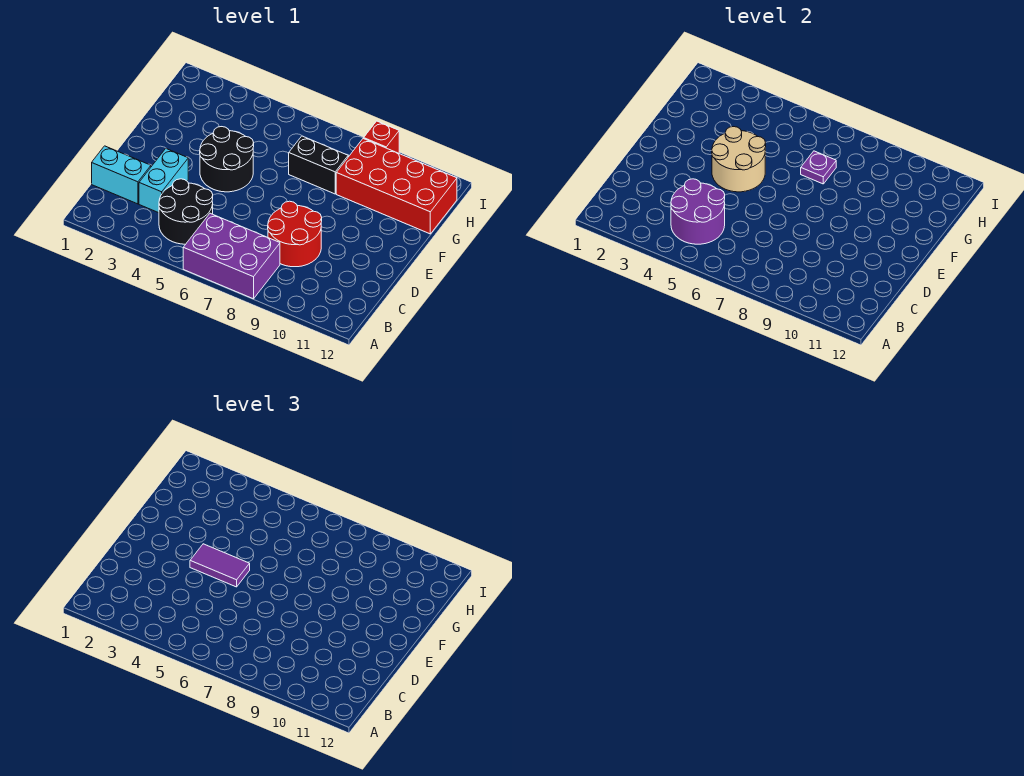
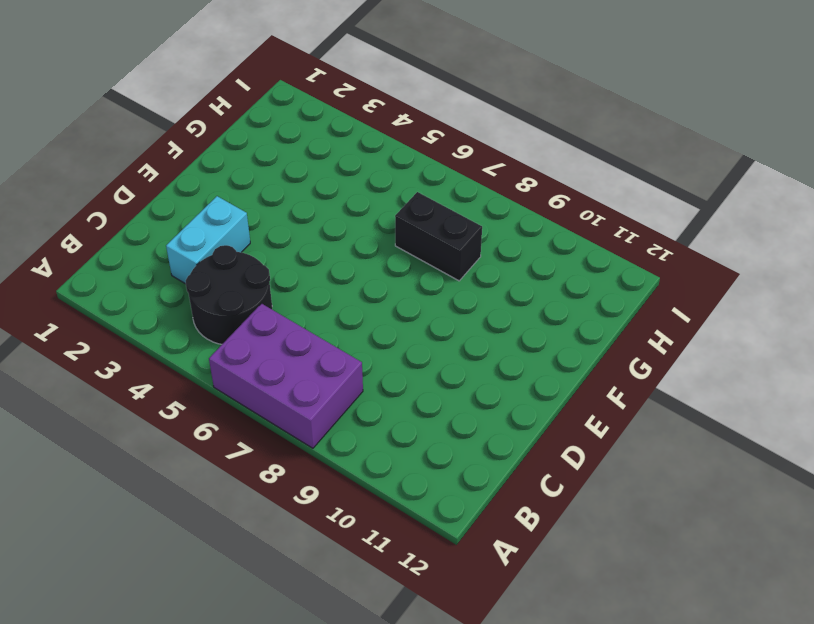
none -> cyan brick C1:C2 level 1
none -> red round brick C8:D9 level 1
none -> black round brick E4:F5 level 1

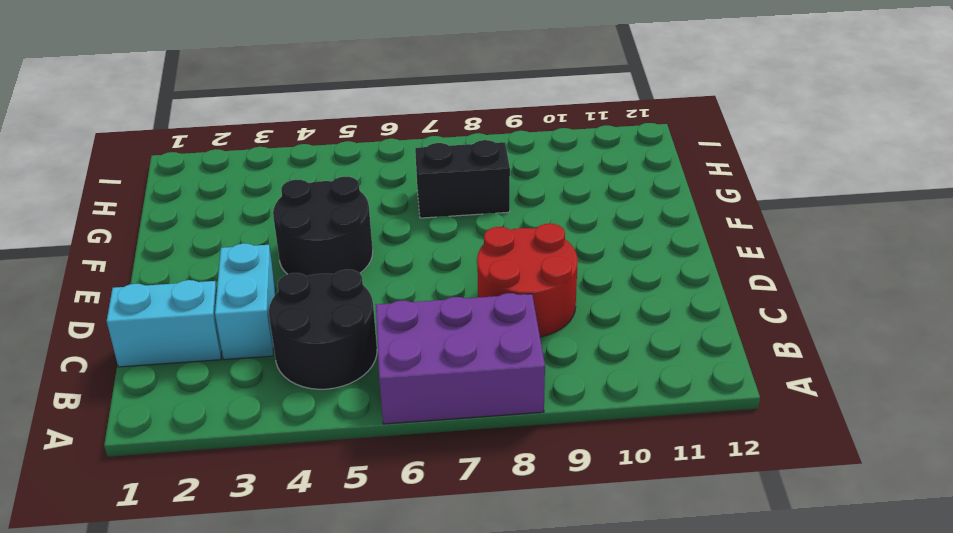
none -> red brick G9:H12 level 1
none -> red brick I9 level 1
none -> purple round brick B4:C5 level 2

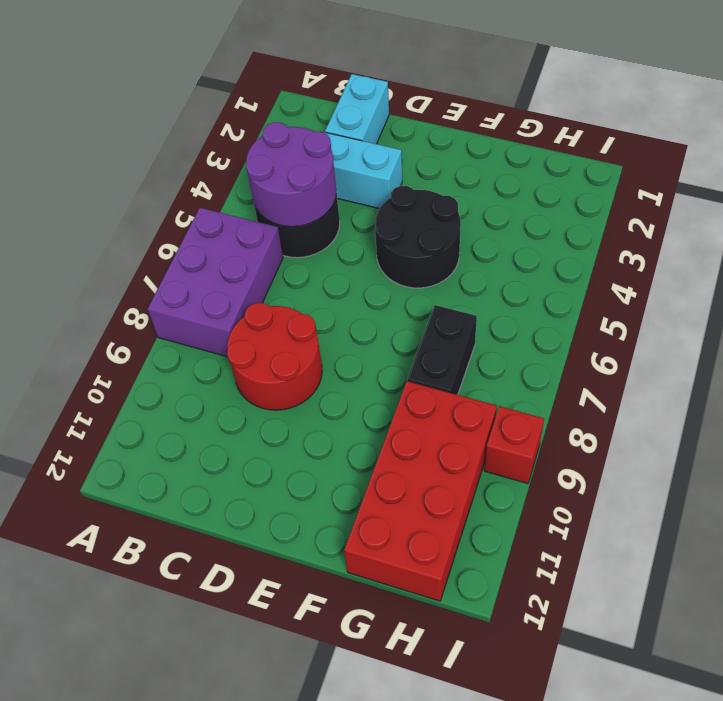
none -> tan round brick E4:F5 level 2
none -> purple plate G7 level 2
none -> purple tile E4:E5 level 3

